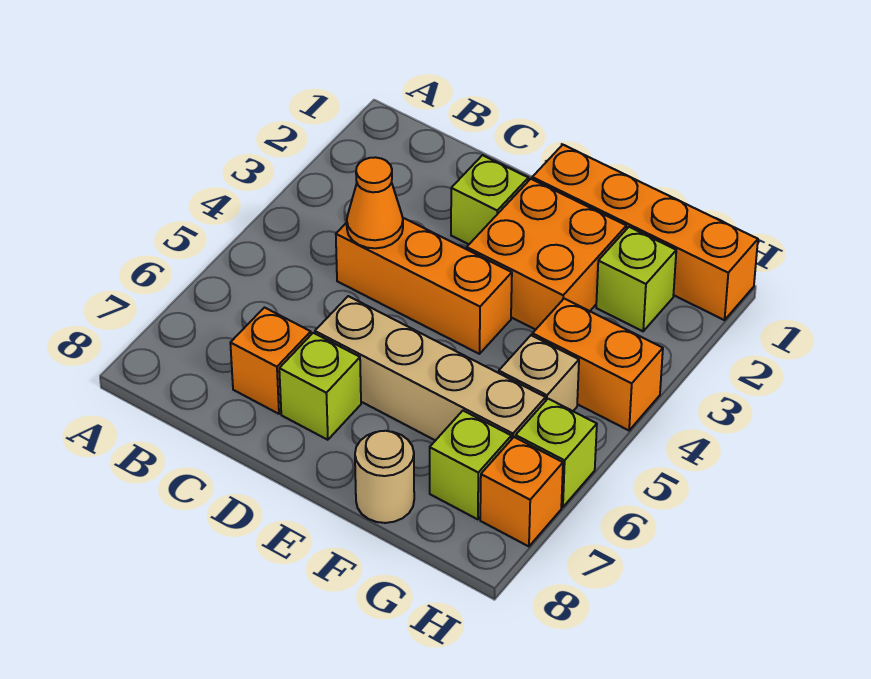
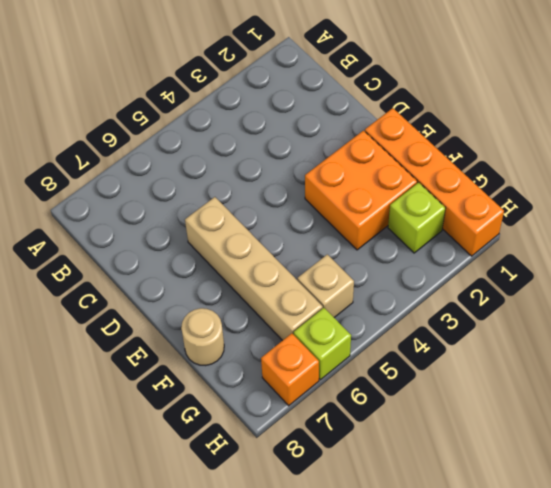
none -> orange brick C4:E4 level 1
none -> orange brick C7 level 1
none -> lime brick D2 level 1

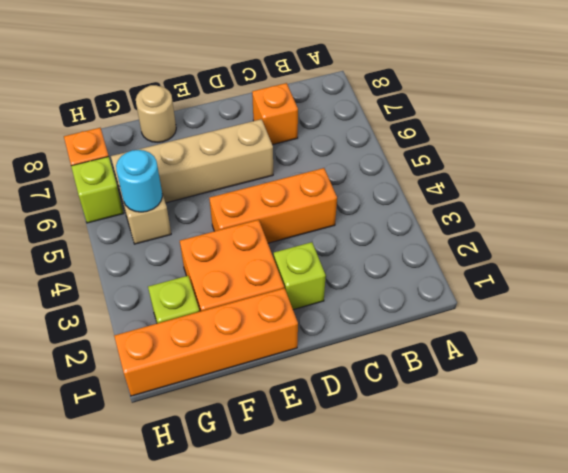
cyan round brick G5 level 2 -> none
none -> lime brick D7 level 1
none -> orange brick G4:H4 level 1
none -> lime brick G7 level 1

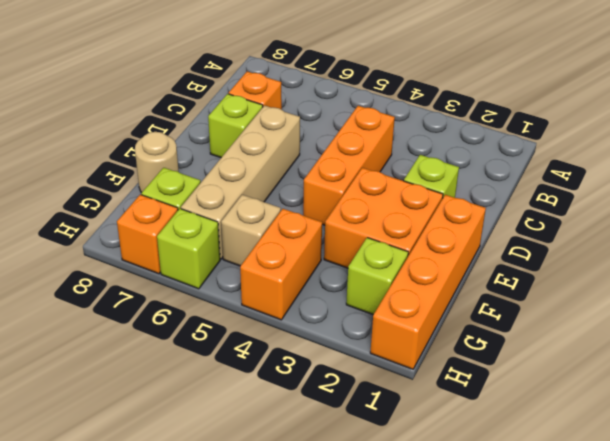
none -> orange cone C4 level 2

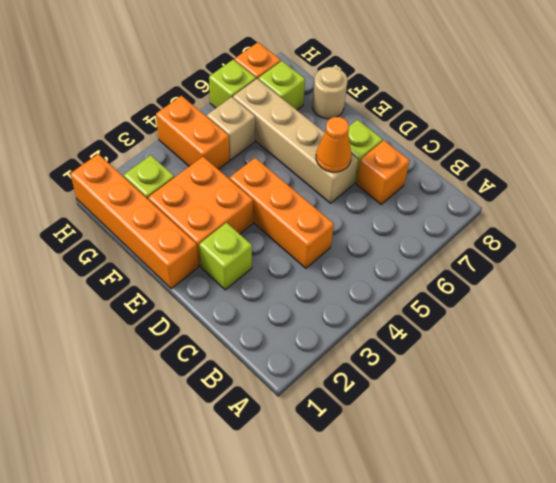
orange cone D6 level 2 -> orange cone C4 level 2

